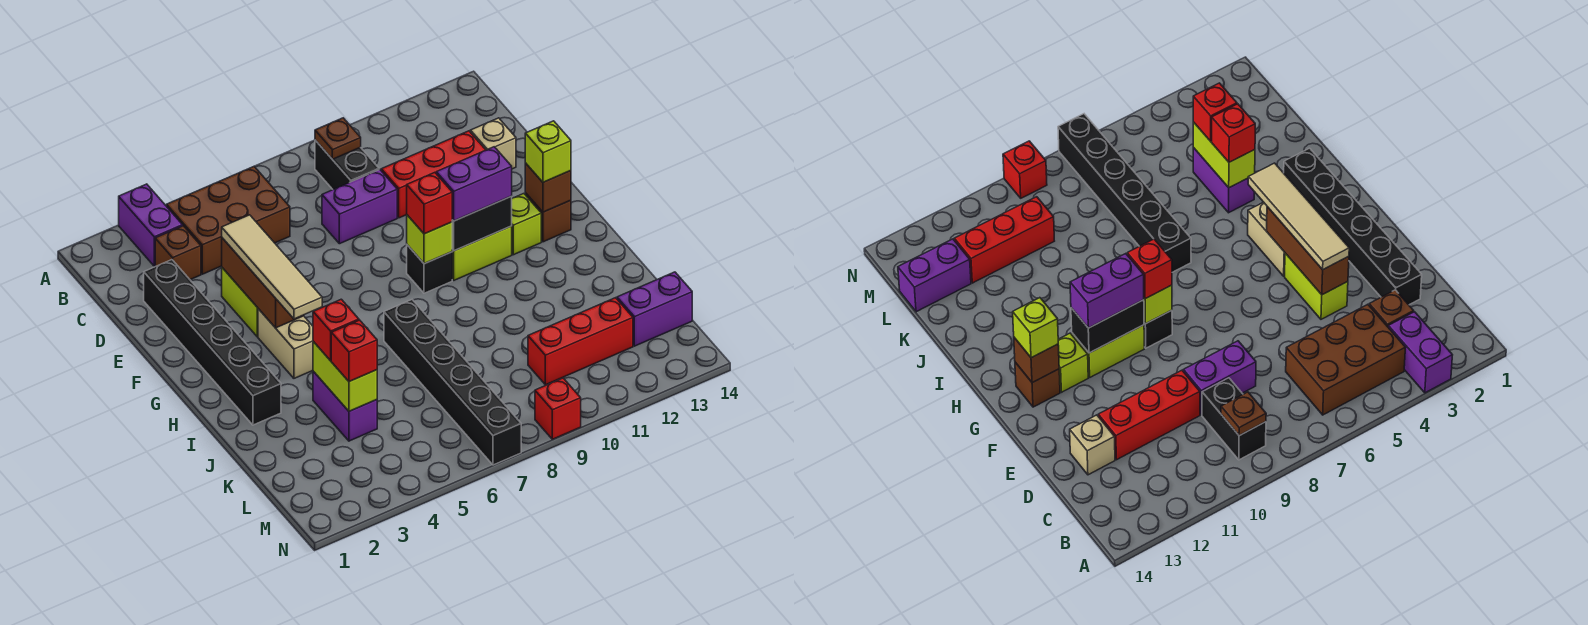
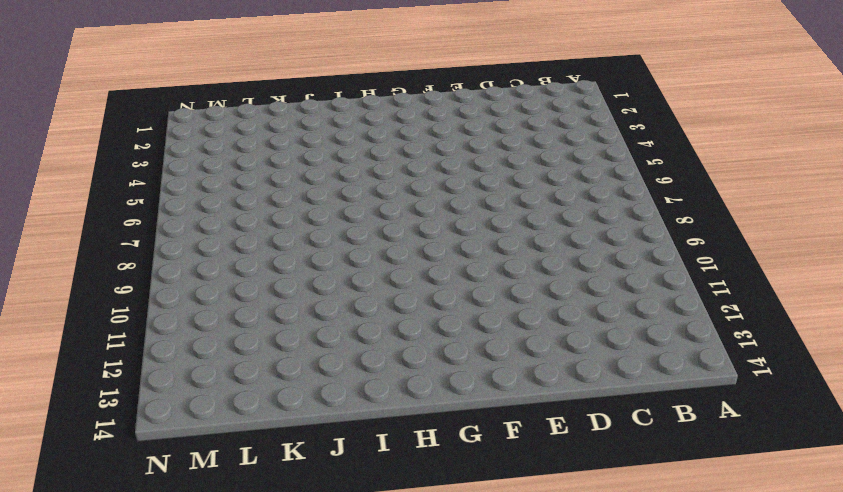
none -> purple brick A3:B3 level 1
none -> brown brick B4:C6 level 1
none -> black brick B9:C9 level 1
none -> brown brick C3 level 1

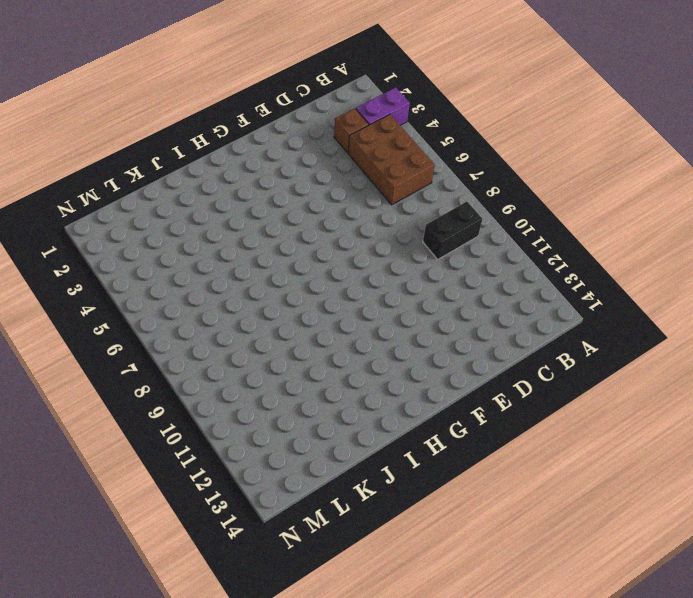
none -> black brick D2:I2 level 1
none -> purple brick D8:D9 level 1
none -> red brick D10:D12 level 1
none -> tan brick D13 level 1

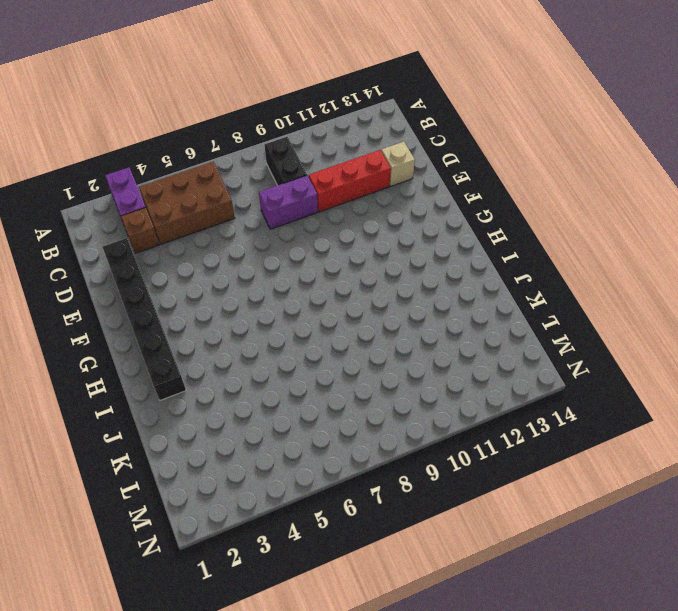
none -> lime brick E4:F4 level 1
none -> tan brick G4:H4 level 1
none -> black brick G9 level 1
none -> lime brick G10:G11 level 1

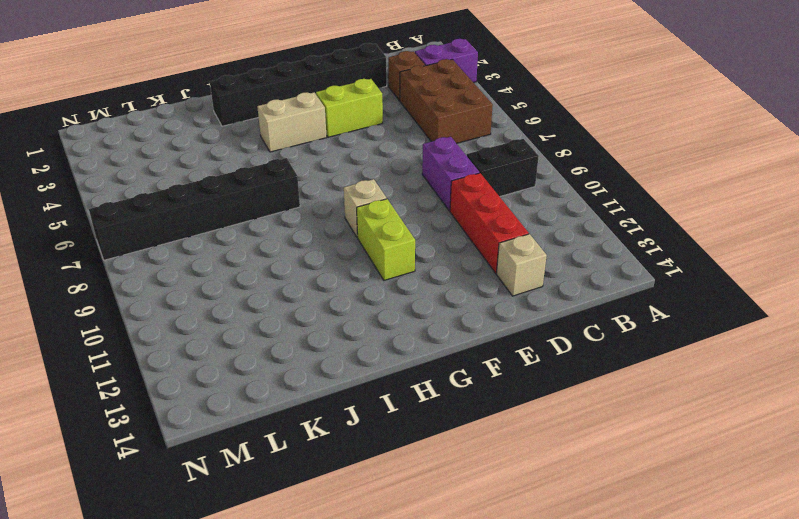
tan brick G9 level 1 -> black brick G9 level 1
none -> lime brick G12 level 1
none -> brown brick G13 level 1
none -> purple brick J4:K4 level 1
none -> red brick L10:L12 level 1

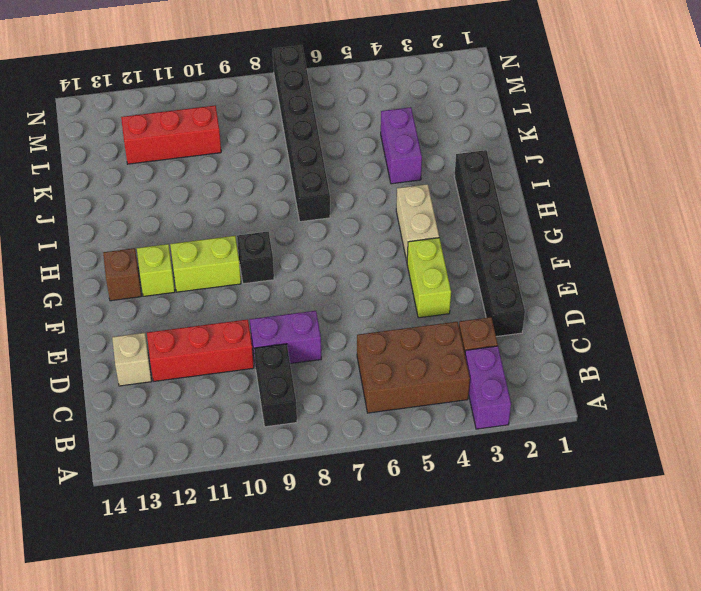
none -> purple brick L13:L14 level 1
none -> red brick N9 level 1
none -> brown plate B9 level 2
none -> brown brick E4:G4 level 2

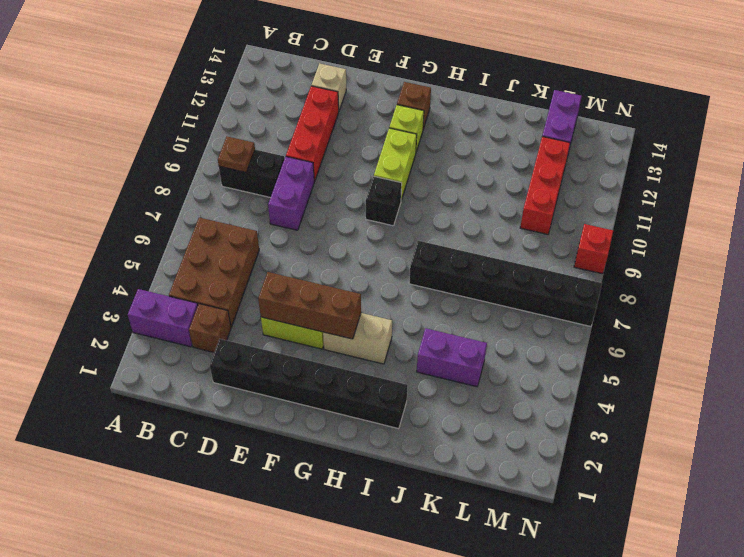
none -> lime brick G9 level 2
none -> black brick G10:G11 level 2
none -> brown brick G13 level 2
none -> lime brick J4:K4 level 2

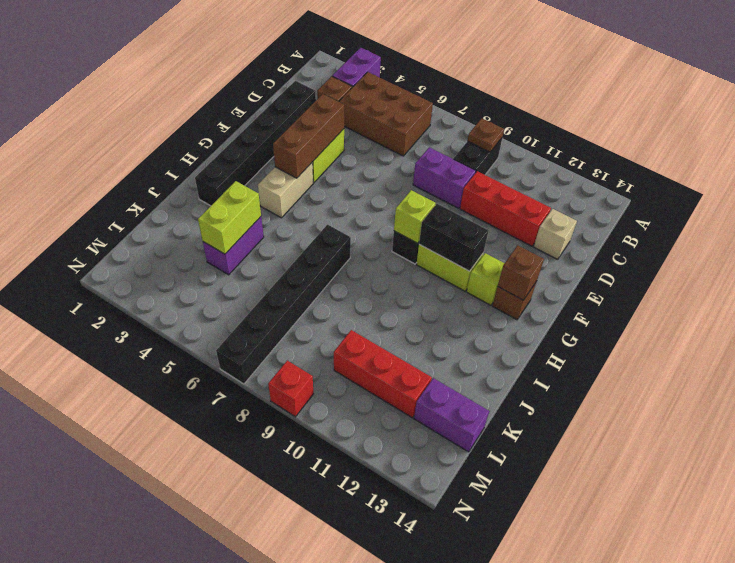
none -> tan tile E4:H4 level 3
none -> red brick G9 level 3
none -> purple brick G10:G11 level 3
none -> lime brick G13 level 3

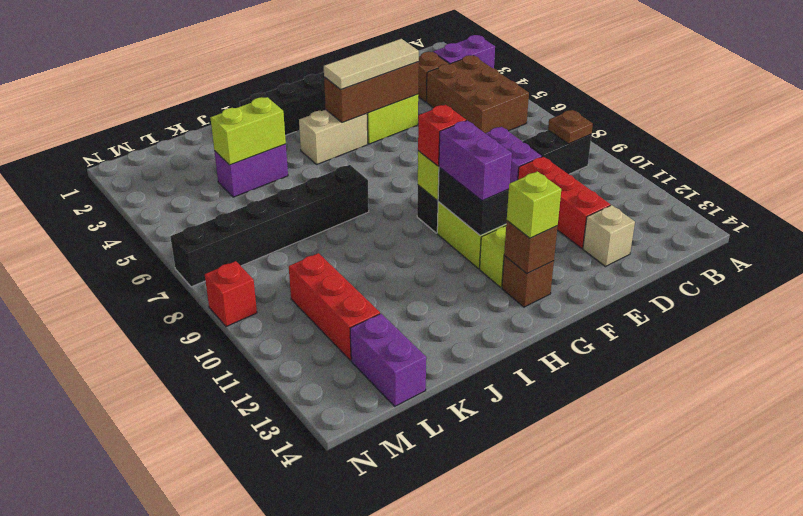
tan tile E4:G4 level 3 -> tan tile E4:H4 level 3
none -> red brick J4 level 3
none -> red brick K4 level 3

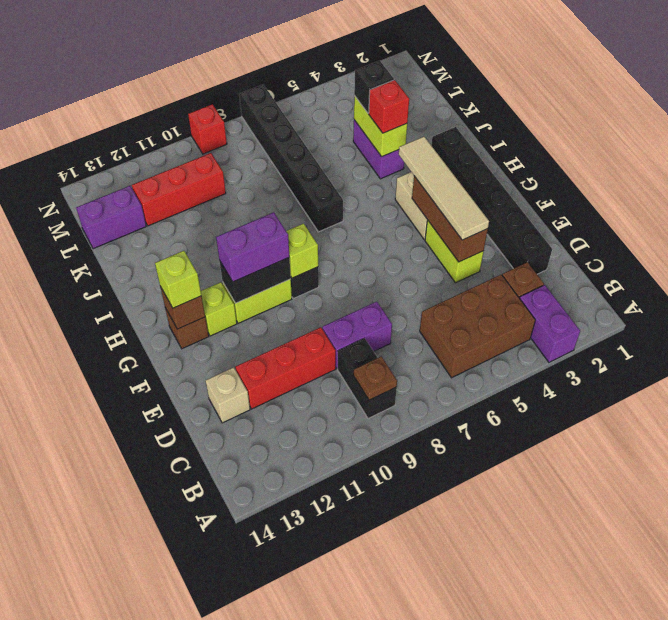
black brick K4 level 3 -> red brick K4 level 3
none -> red brick G9 level 3

